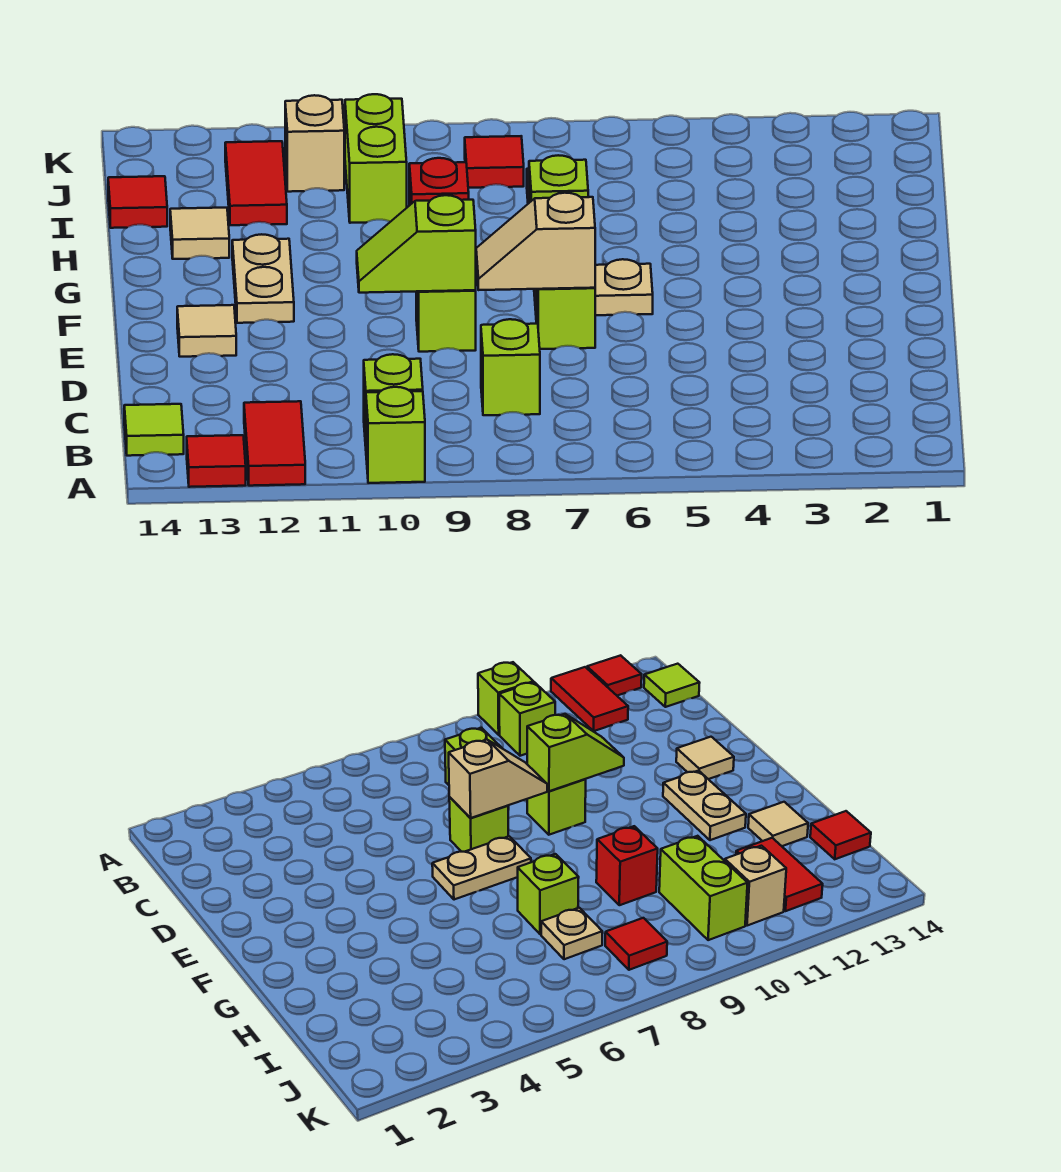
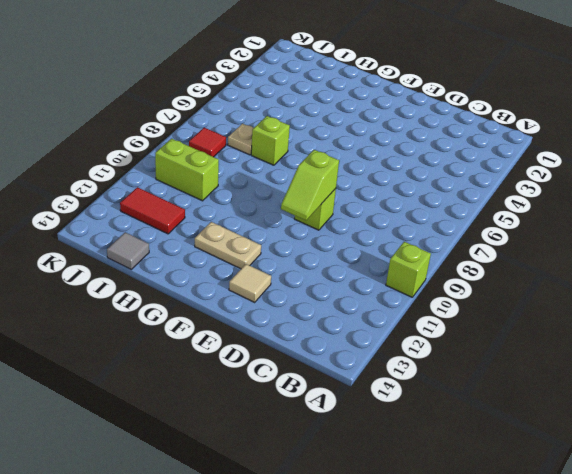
grey tile I14 level 1 -> red tile I14 level 1
none -> red tile A12:B12 level 1
none -> red tile A13 level 1
none -> lime brick B10 level 1

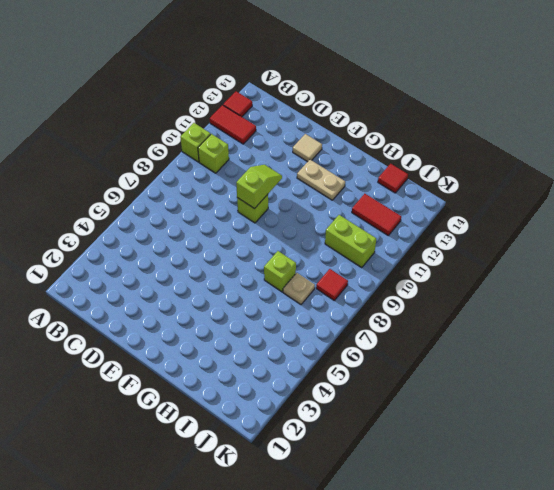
none -> lime tile B14 level 1
none -> lime brick C8 level 1
none -> lime brick E7 level 1

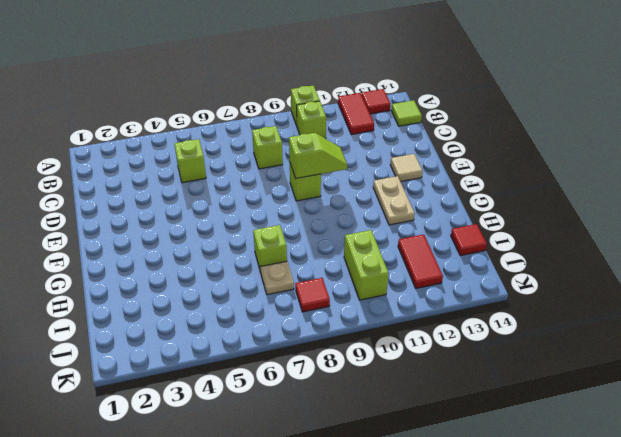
lime brick C5 level 1 -> lime brick E7 level 1
none -> tan plate F6:F7 level 1
none -> red brick H9 level 1
none -> tan tile H13 level 1

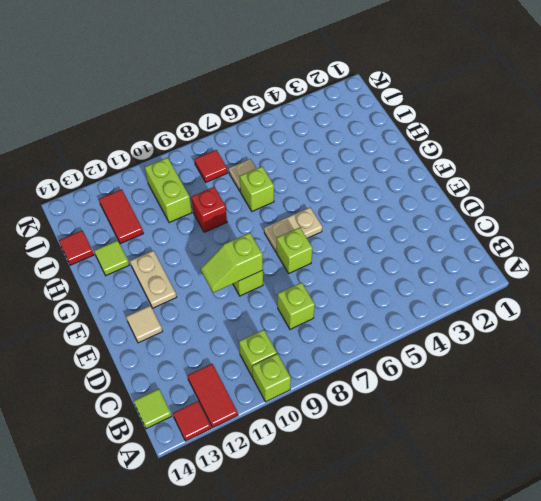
lime tile H13 level 1 -> tan tile H13 level 1
none -> tan brick J11 level 1
none -> tan slope E7:E8 level 2 top 7

